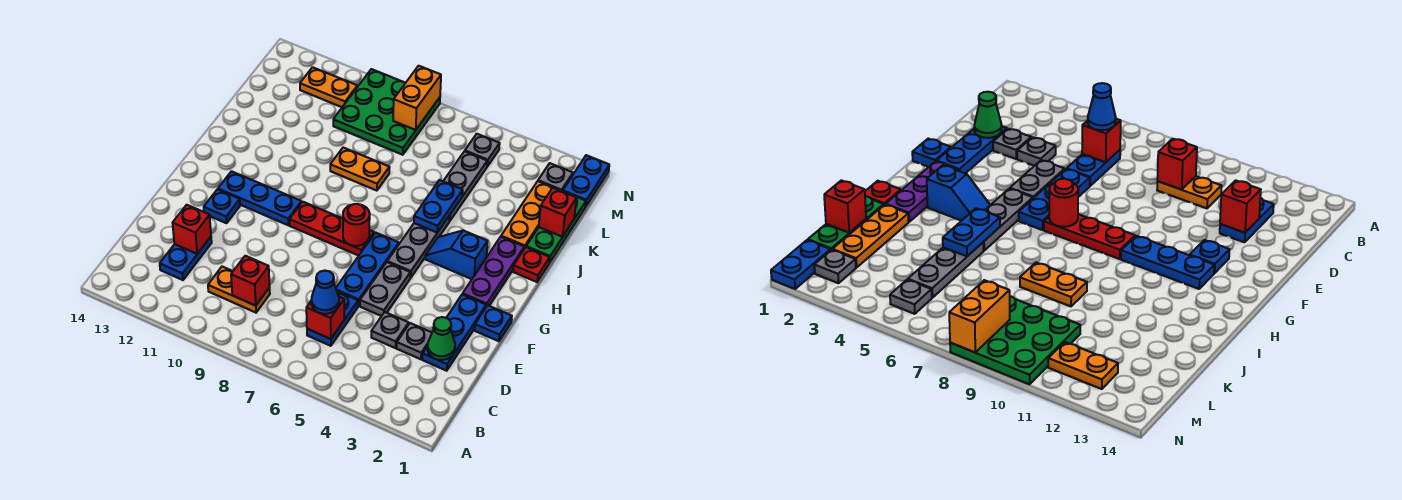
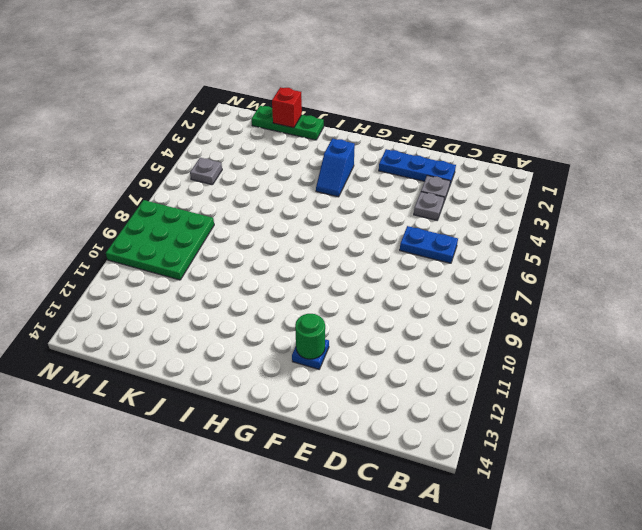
green round brick F12 level 2 -> none
none -> orange plate C9:C10 level 1
none -> blue plate C12:D12 level 1
none -> grey plate E5:F5 level 1
none -> blue plate E6:G6 level 1

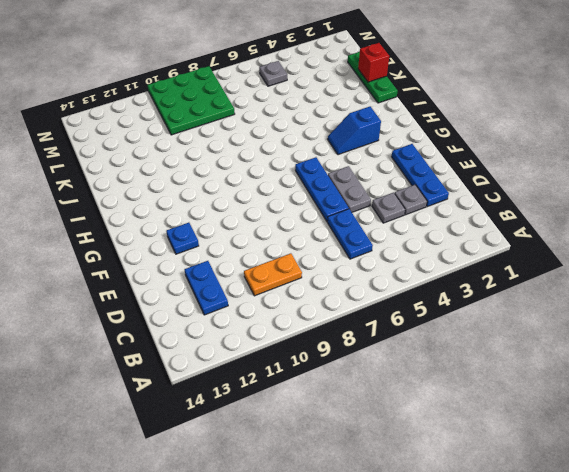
none -> blue plate F1 level 1
none -> purple plate G2:I2 level 1
none -> grey plate G5:I5 level 1
none -> red plate G7:G9 level 1

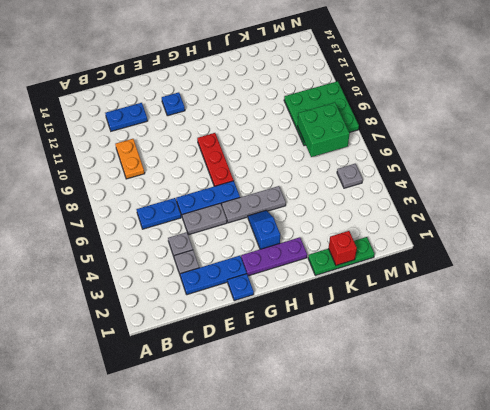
green brick L7:M8 level 2 -> orange brick M8:N8 level 2
none -> blue plate G10:G12 level 1
none -> red plate I1 level 1
none -> orange plate J2:L2 level 1
none -> grey plate J5:L5 level 1

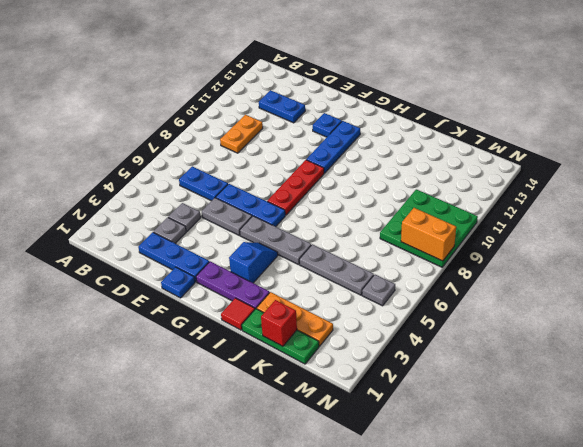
red tile I1 level 1 -> red plate I1 level 1
none -> orange plate J8:J9 level 1
none -> blue plate M1:N1 level 1
none -> grey plate M2 level 1
none -> orange plate M11:M12 level 1

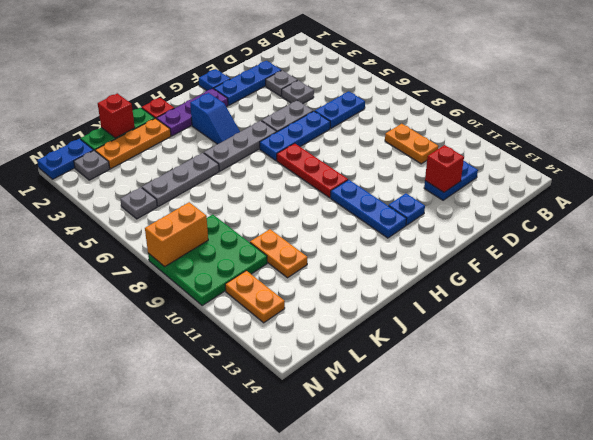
orange plate K10:K11 level 1 -> orange plate J8:J9 level 1
none -> red brick C6 level 2
none -> red brick C9 level 2
none -> green cone D2 level 2
none -> red round brick G7 level 2

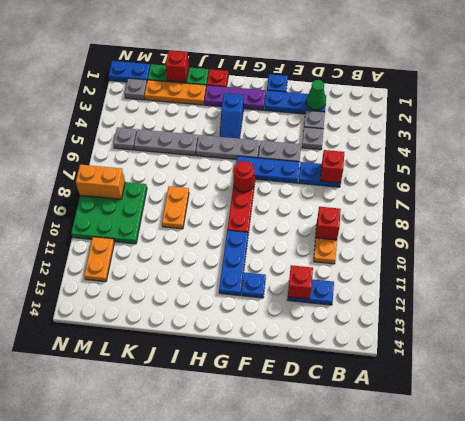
none -> blue plate I5:J5 level 2
none -> blue cone C6 level 3

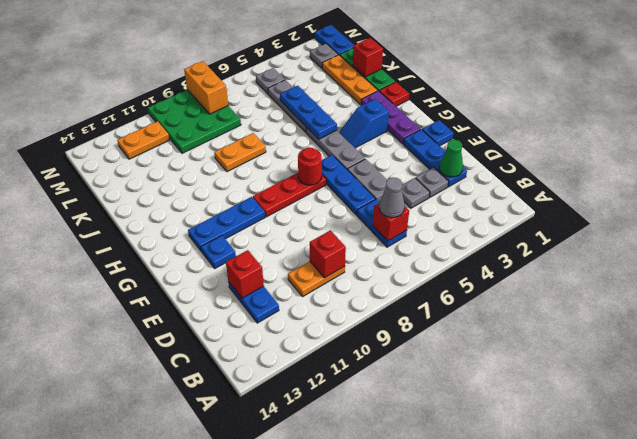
grey cone C6 level 3 -> blue cone C6 level 3
blue plate I5:K5 level 2 -> blue plate I5:J5 level 2

